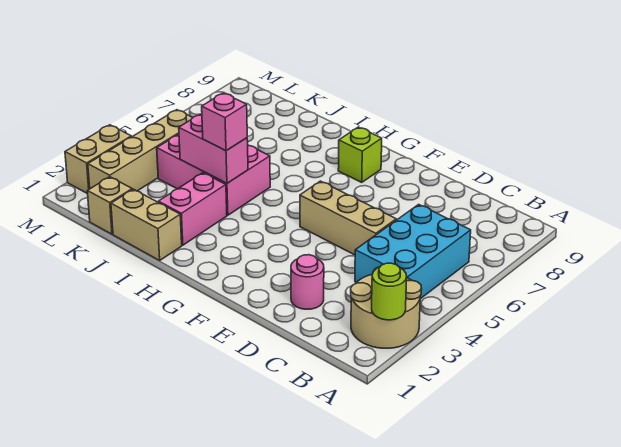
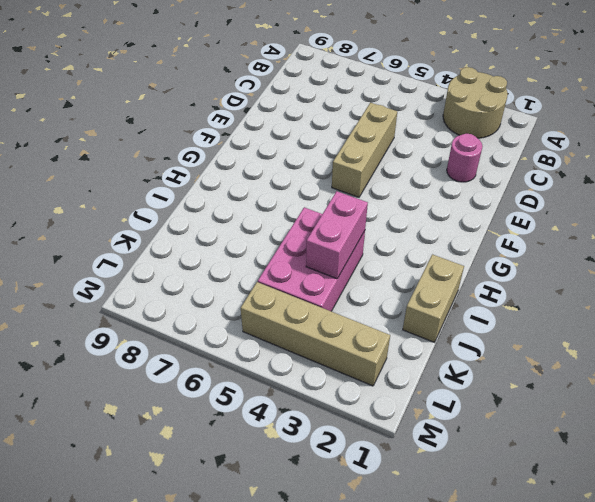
none -> cyan brick B4:C6 level 1
none -> lime brick G8 level 1
none -> pink brick I2:I3 level 1

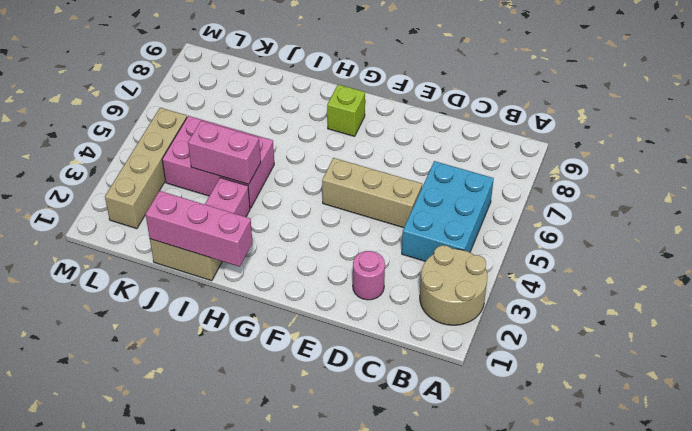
pink brick H1:J1 level 2 -> none
none -> tan brick K1 level 1
none -> tan brick M2:M3 level 1
none -> lime round brick A2 level 2

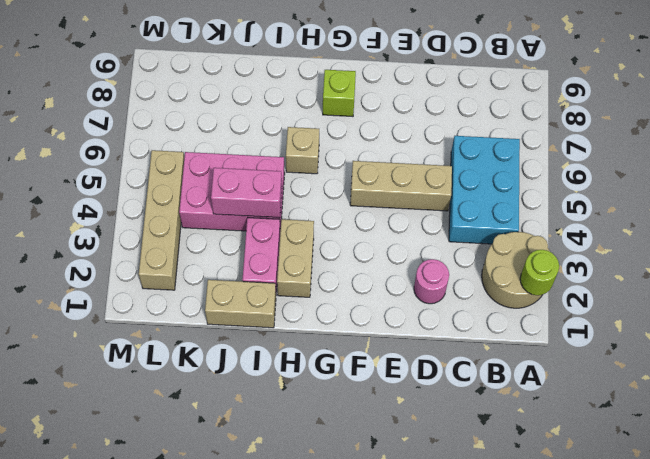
tan brick H2:H3 level 1 -> tan brick M2:M3 level 1
tan brick H6 level 1 -> tan brick K1 level 1
none -> pink brick I4 level 3

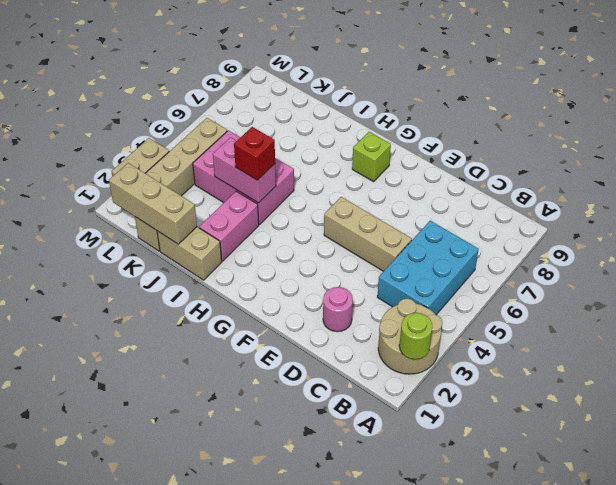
red brick I4 level 3 -> pink brick I4 level 3
tan brick J1:L1 level 2 -> none

